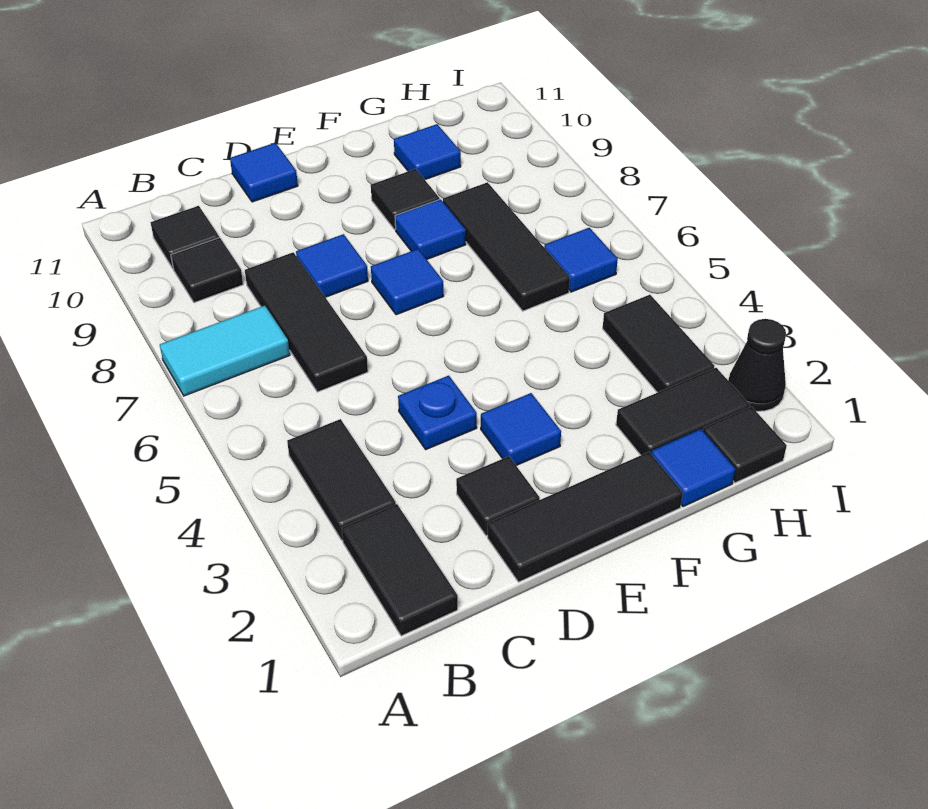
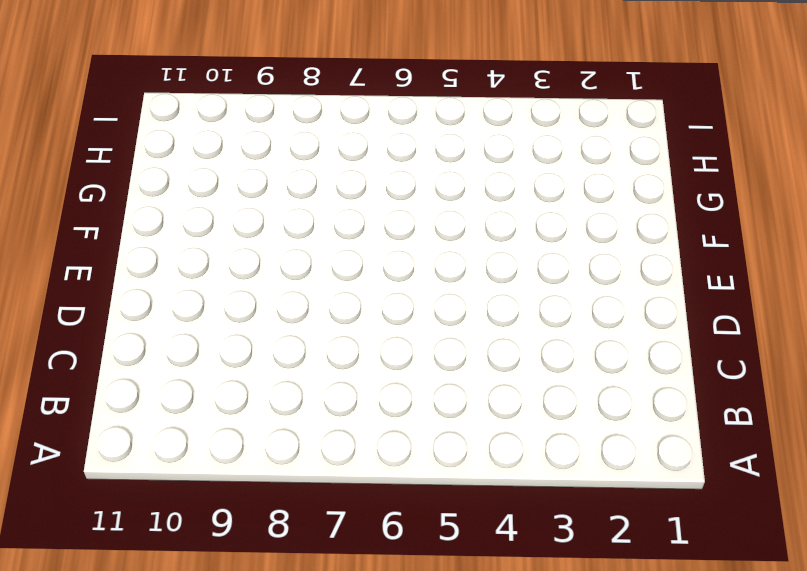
none -> cyan tile A7:B7 level 1
none -> black tile B1:B2 level 1
none -> black tile B3:B4 level 1

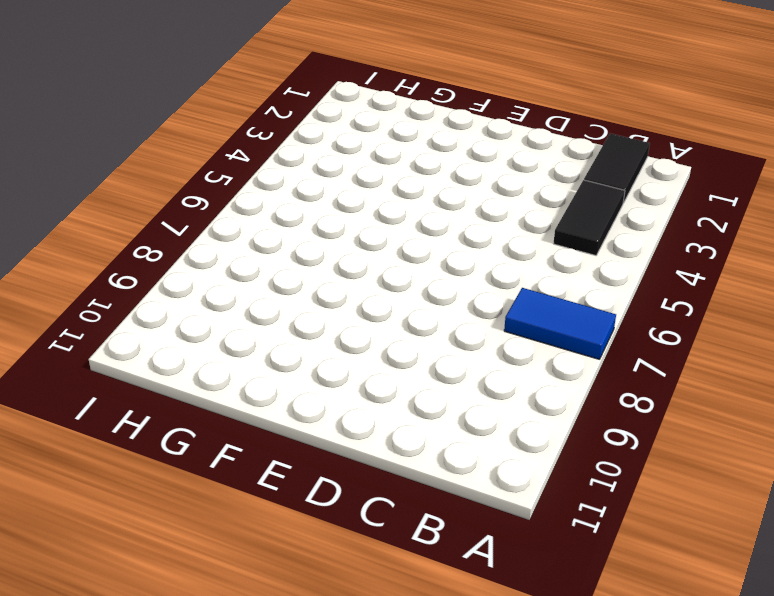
blue tile A7:B7 level 1 -> cyan tile A7:B7 level 1
none -> black tile B9 level 1
none -> black tile B10 level 1
none -> black tile C6:C8 level 1

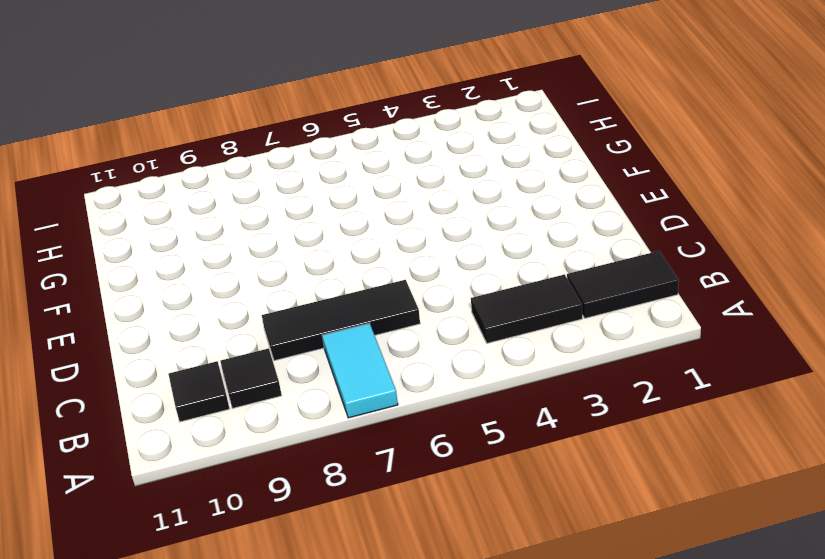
none -> black tile D1:F1 level 1
none -> black tile D2 level 1
none -> blue plate D4 level 1

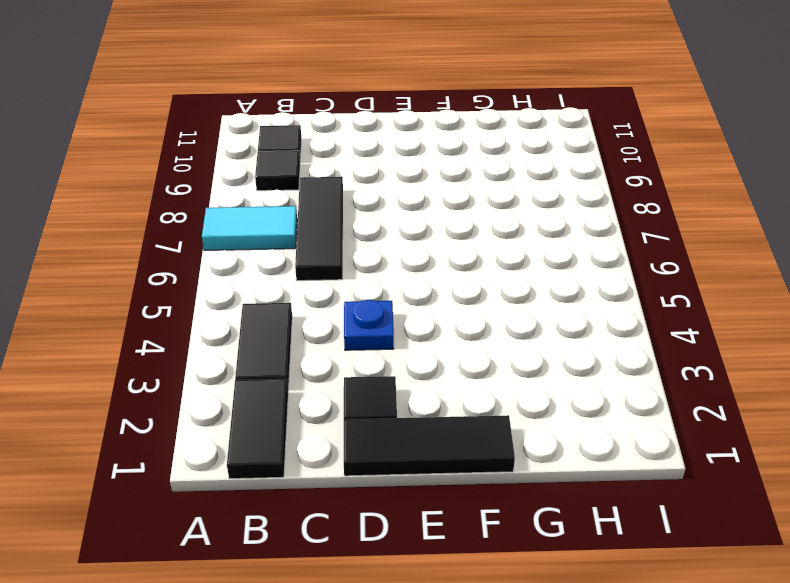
none -> blue tile D8 level 1
none -> blue tile D11 level 1
none -> blue tile E3 level 1

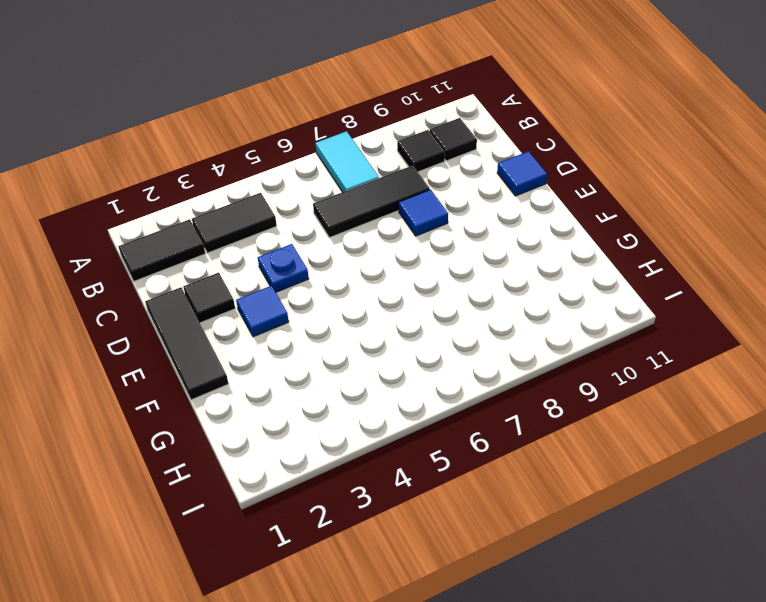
none -> blue tile E7 level 1
none -> blue tile F8 level 1
none -> black tile F9 level 1

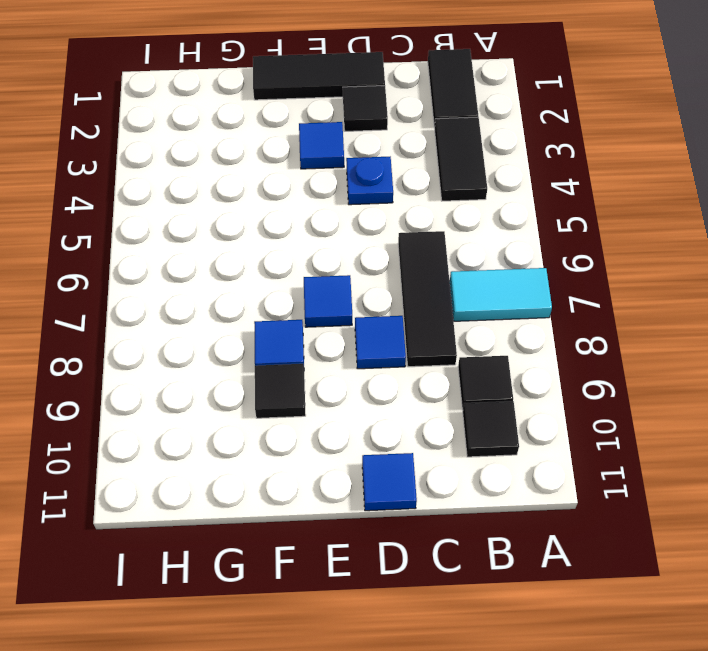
none -> blue tile G1 level 1
none -> black tile G2:H2 level 1
none -> black tile G6:G8 level 1

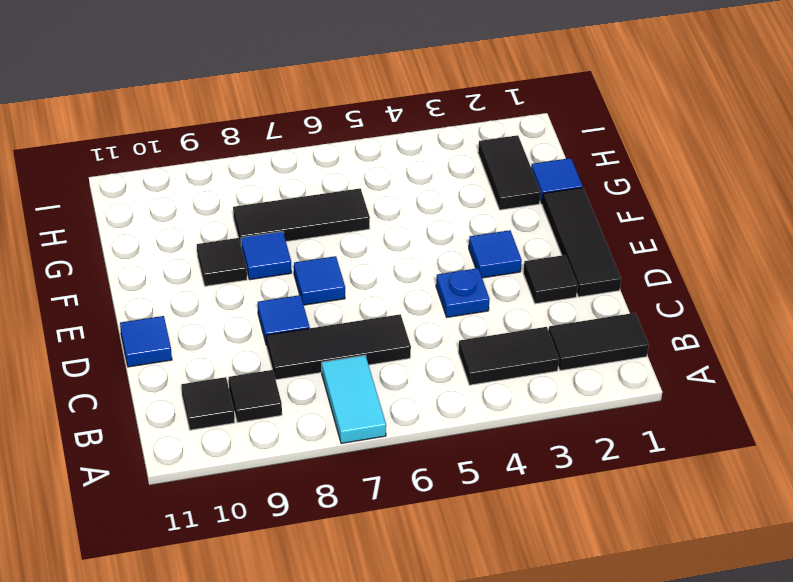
none -> blue tile G10 level 1
none -> black tile H1 level 1
none -> black tile H3:H4 level 1

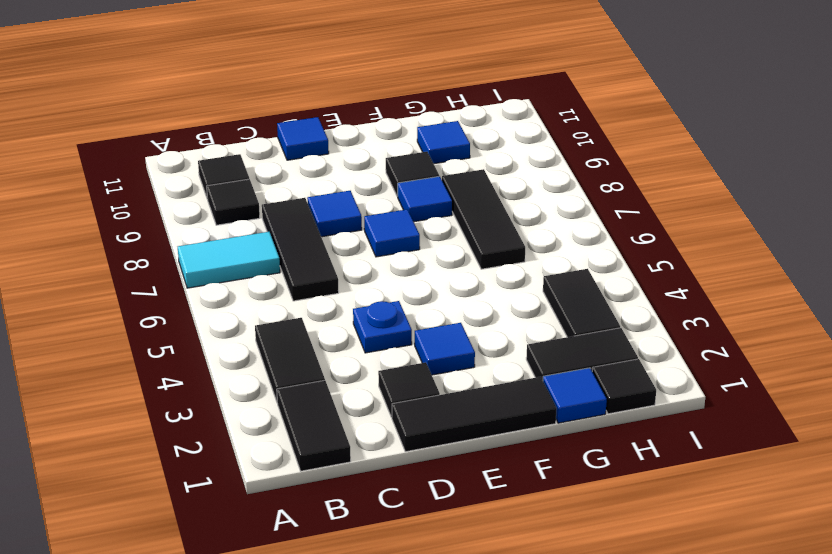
none -> blue tile H6 level 1
none -> black cone I2 level 1

